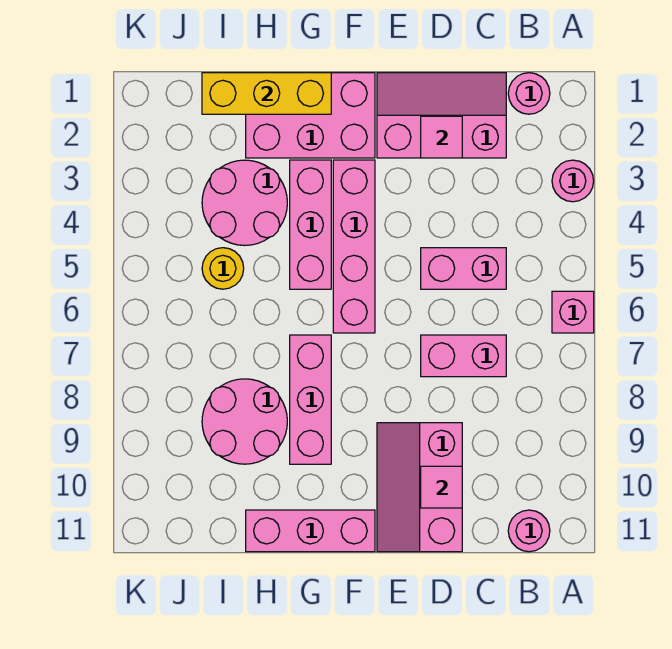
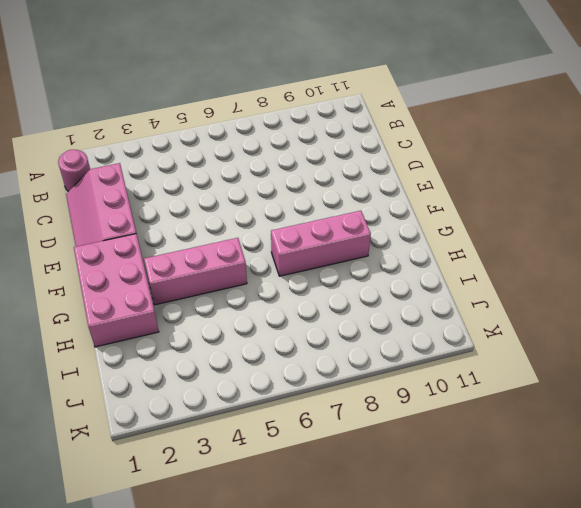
none -> pink round brick A3 level 1
none -> pink brick A6 level 1
none -> pink round brick B11 level 1

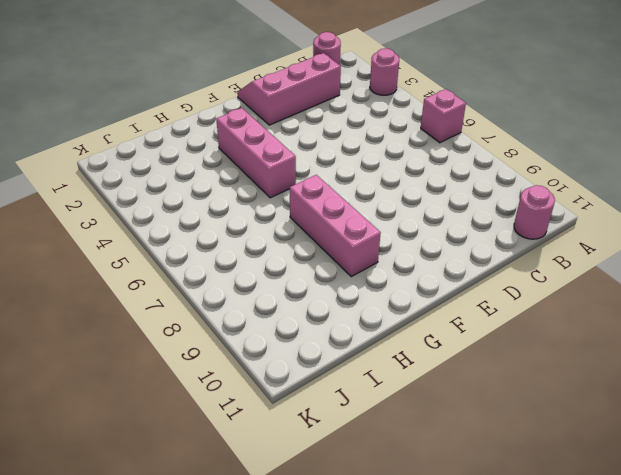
none -> pink brick C5:D5 level 1
none -> pink brick C7:D7 level 1
none -> pink slope D9:E11 level 1 top D

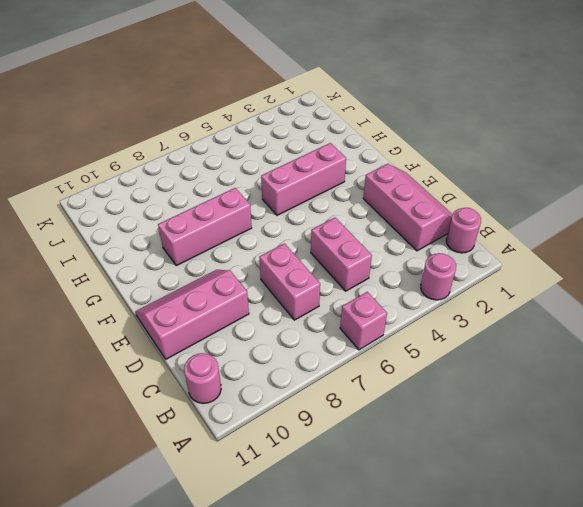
none -> pink brick F1:H2 level 1
none -> pink brick F3:F6 level 1
none -> pink brick F11:H11 level 1

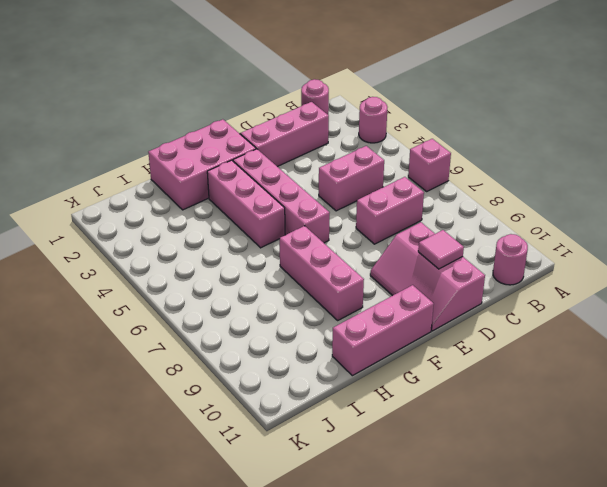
none -> pink round brick H3:I4 level 1
none -> pink round brick H8:I9 level 1
none -> yellow round brick I5 level 1

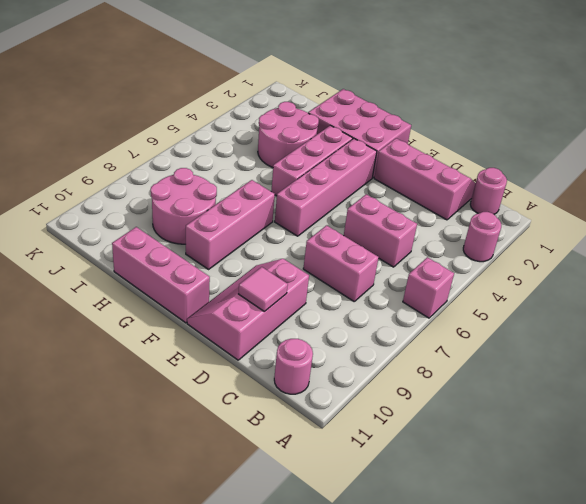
none -> yellow round brick I5 level 1
none -> pink tile D2 level 2
none -> yellow brick G1:I1 level 2

